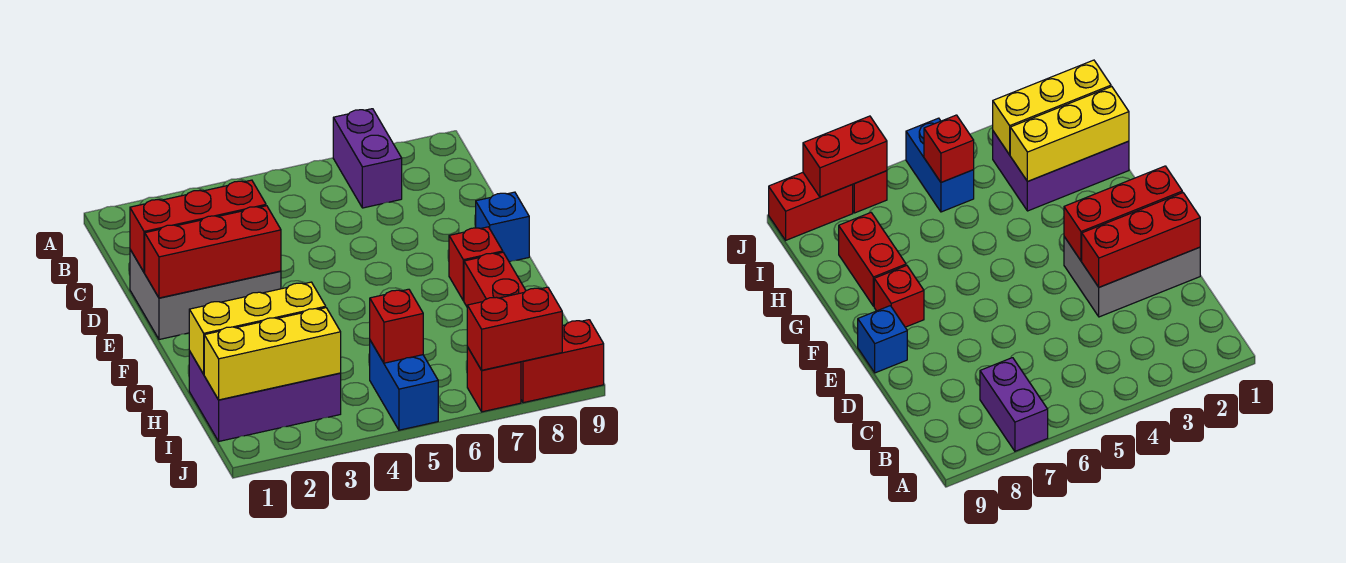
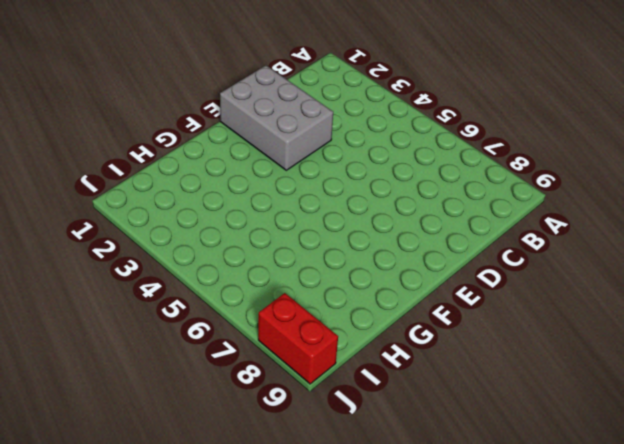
none -> purple brick A7:B7 level 1
none -> blue brick E9 level 1
none -> red brick F8 level 1

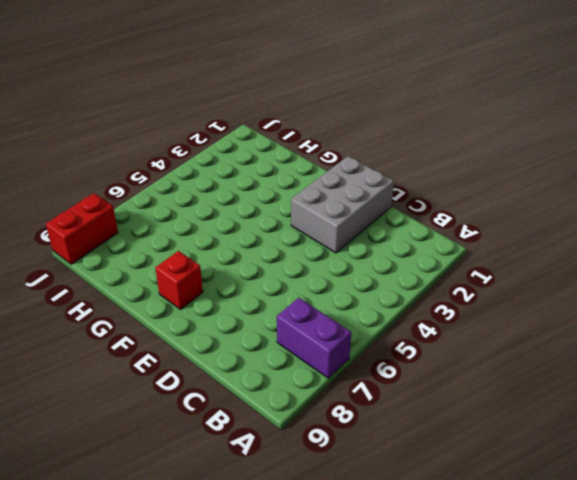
none -> blue brick E9 level 1
none -> red brick G8:H8 level 1
none -> purple brick H1:I3 level 1

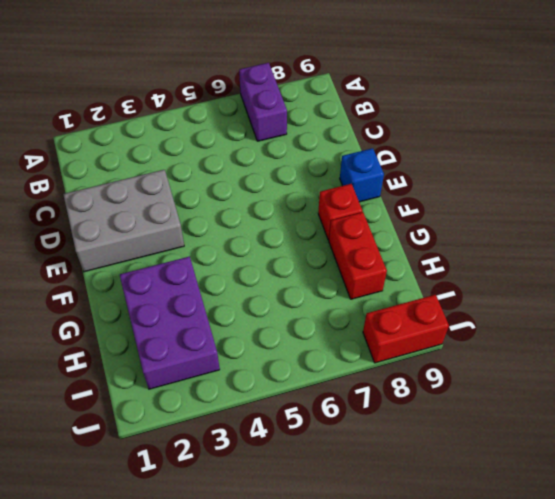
purple brick G2:I3 level 1 -> purple brick H1:I3 level 1
none -> blue brick I5:J5 level 1
none -> red brick J7 level 1
none -> red brick D1:D3 level 2

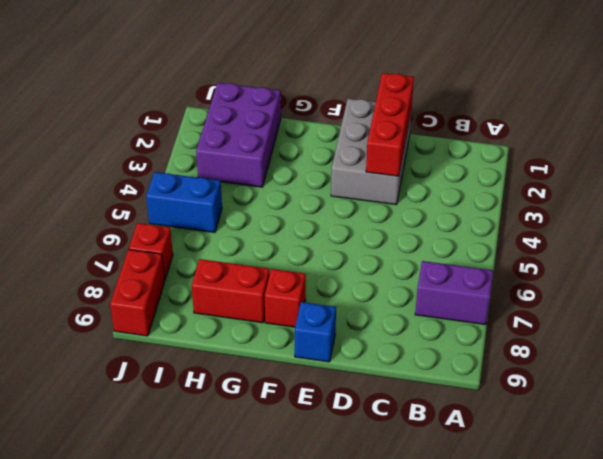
none -> red brick E1:E3 level 2
none -> yellow brick H1:H3 level 2
none -> yellow brick I1:I3 level 2

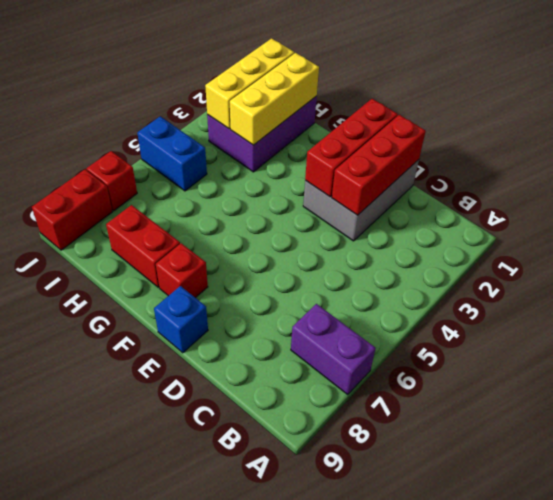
none -> red brick I5 level 2
none -> red brick J7:J8 level 2

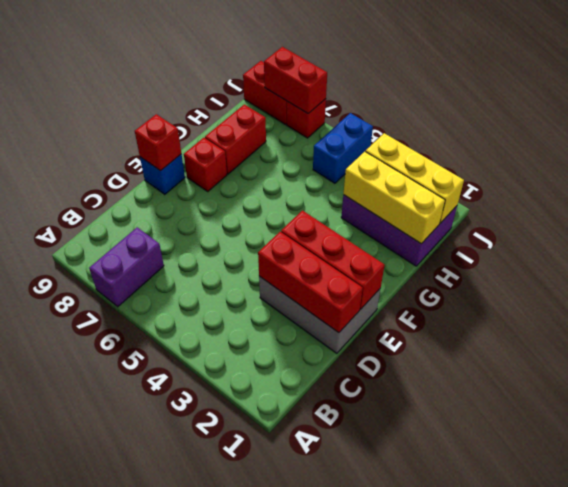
red brick E9 level 2 -> red brick I5 level 2

